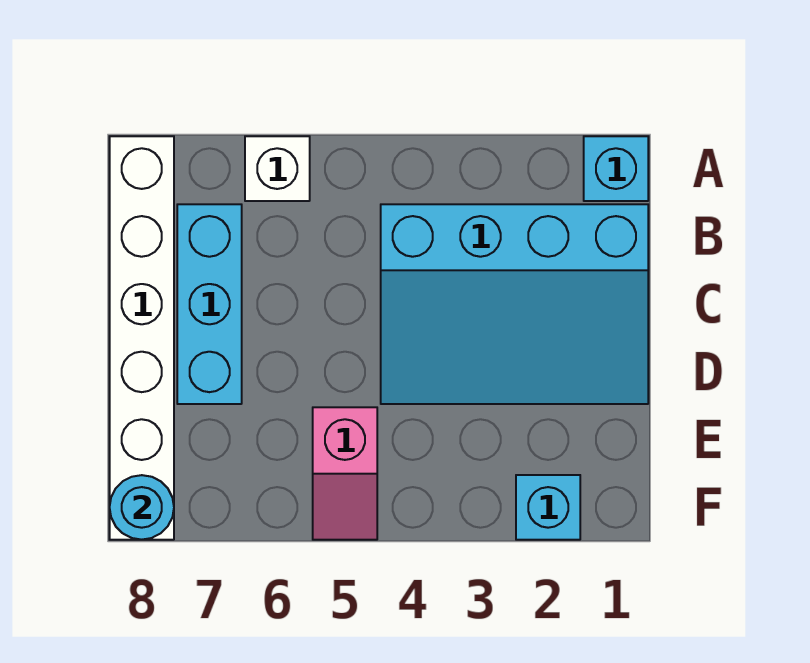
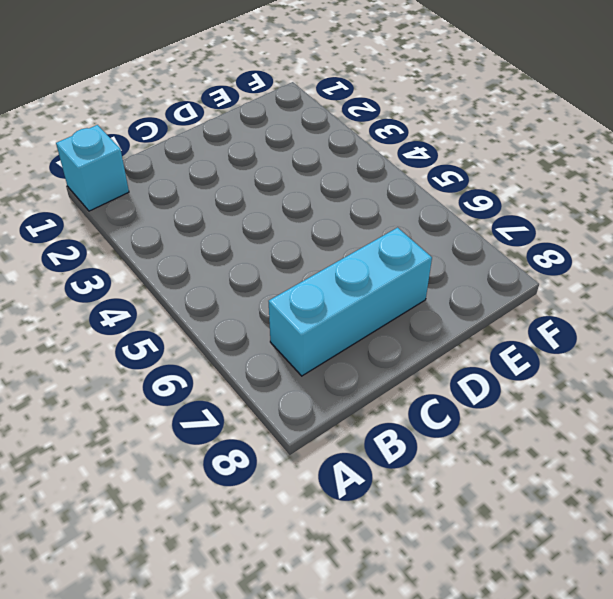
none -> white brick A6 level 1
none -> white brick A8:F8 level 1

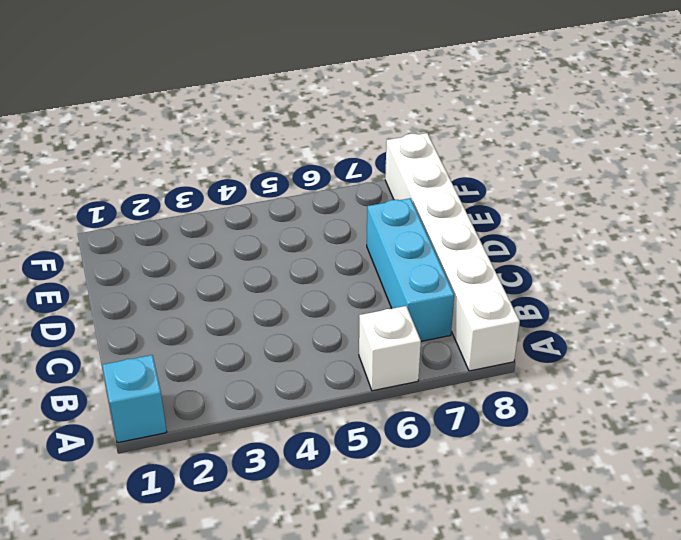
none -> cyan slope B1:D4 level 1 top B
none -> pink slope E5:F5 level 1 top E

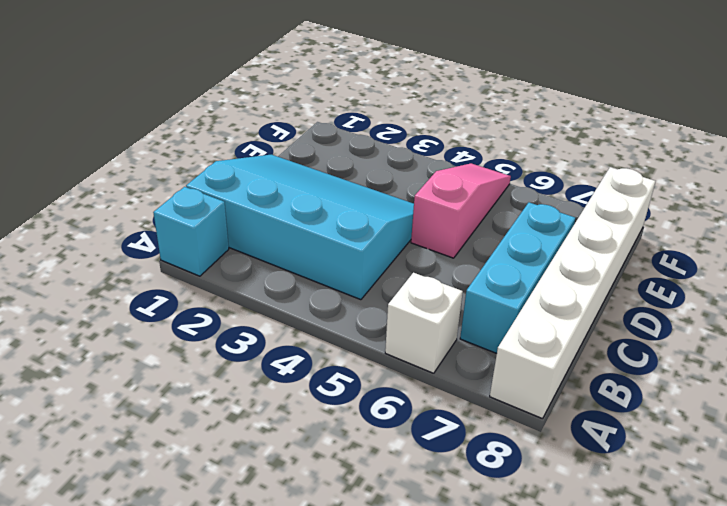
pink slope D5:F5 level 1 top D -> pink slope E5:F5 level 1 top E
none -> cyan brick F2 level 1
none -> cyan round brick F8 level 2

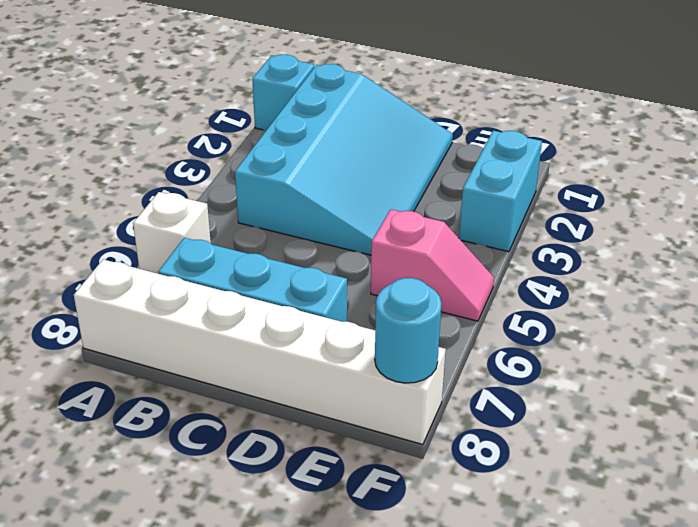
cyan brick F2:F3 level 1 -> cyan brick F2 level 1

